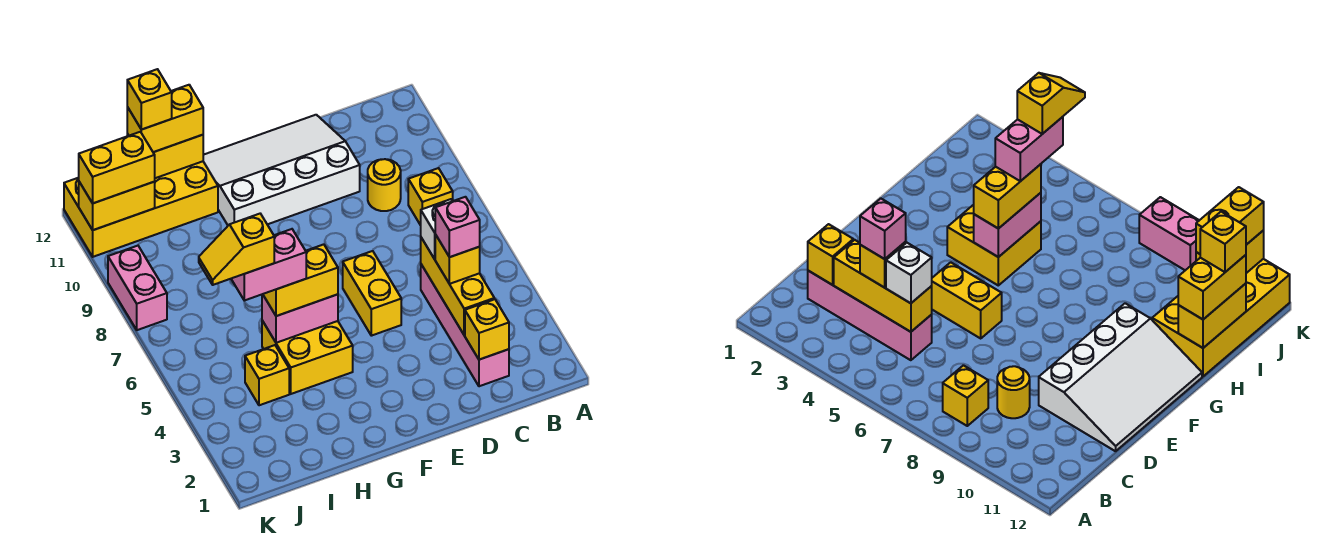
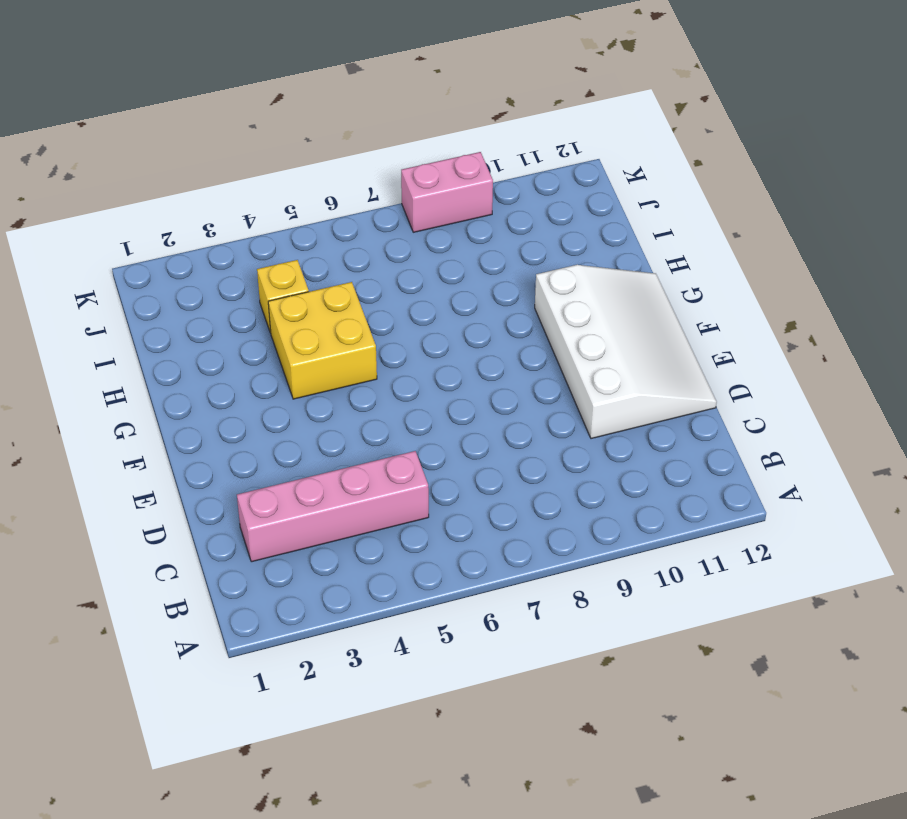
none -> yellow brick B8 level 1
none -> yellow round brick C9 level 1
none -> yellow brick E5:E6 level 1

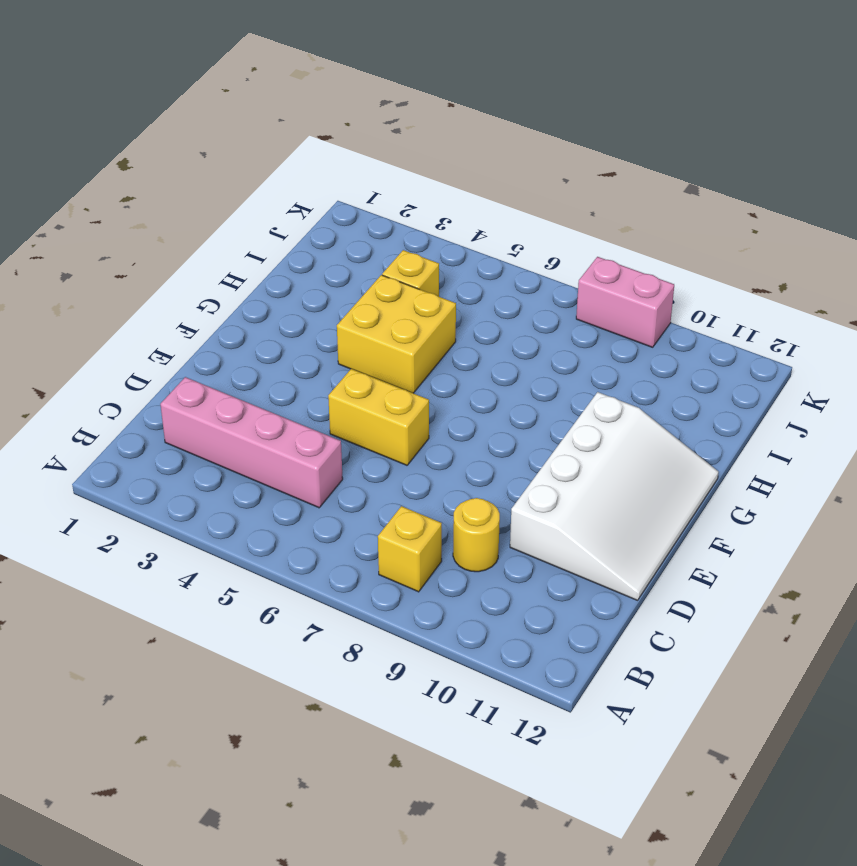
none -> yellow brick H11:K12 level 1
none -> yellow brick C2 level 2
none -> yellow brick C3:C5 level 2

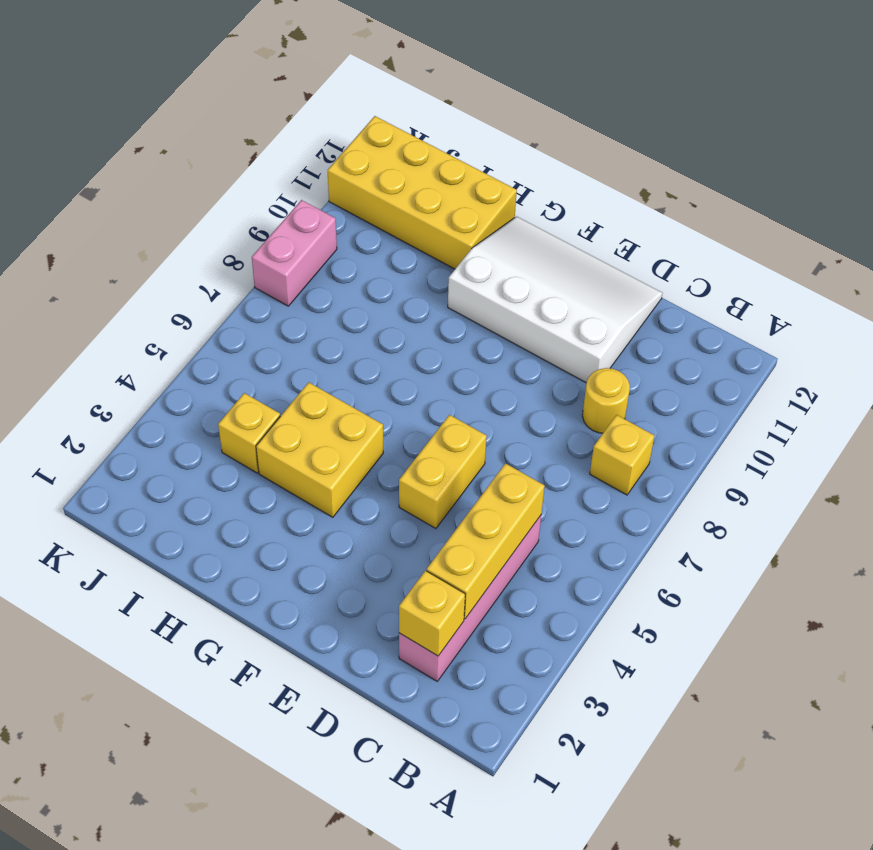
none -> pink brick G5:H5 level 2
none -> yellow brick H12:I12 level 2
none -> yellow brick J11:K11 level 2

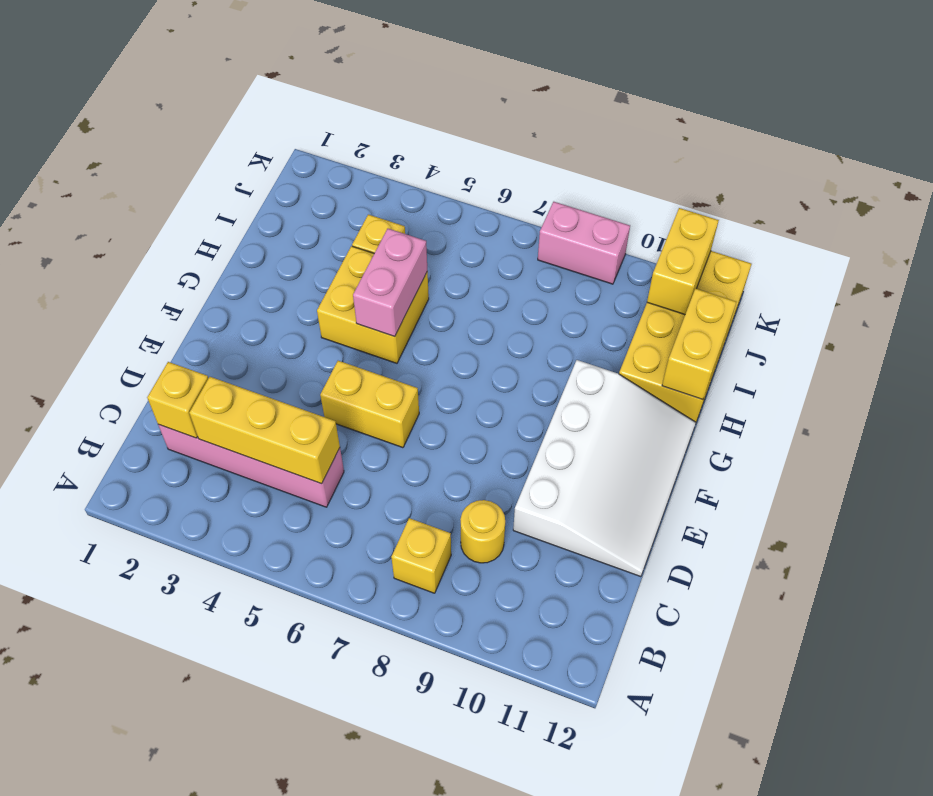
none -> yellow brick C4 level 3
none -> white brick C5 level 3
none -> yellow brick G5:H5 level 3

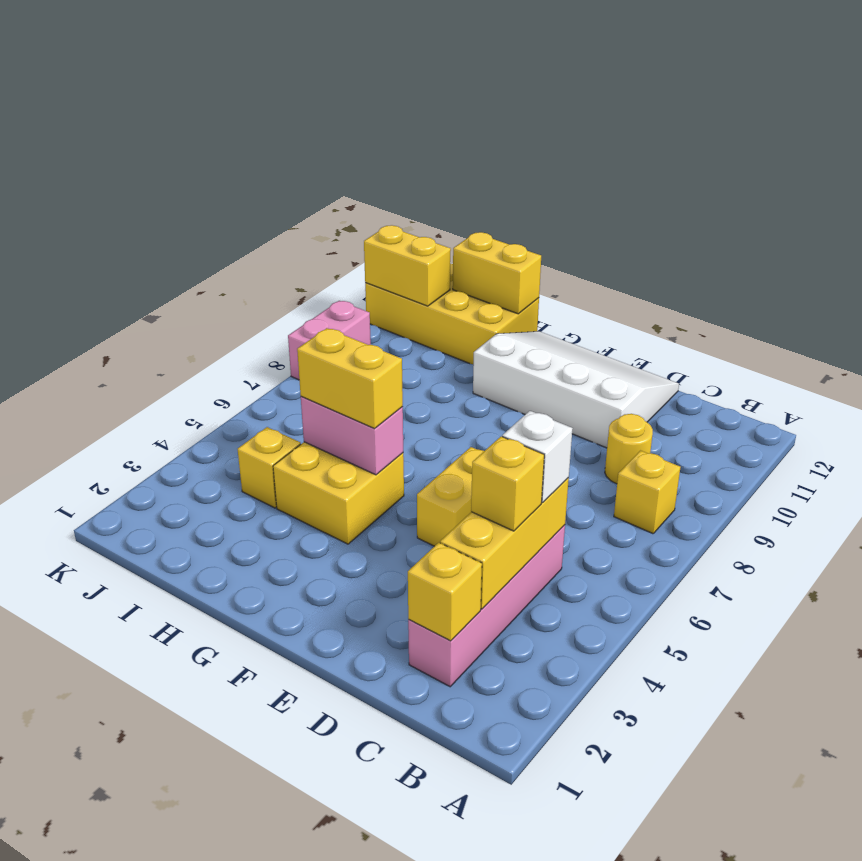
none -> yellow brick H12:I12 level 3
none -> yellow brick J11:K11 level 3
none -> pink brick C4 level 4

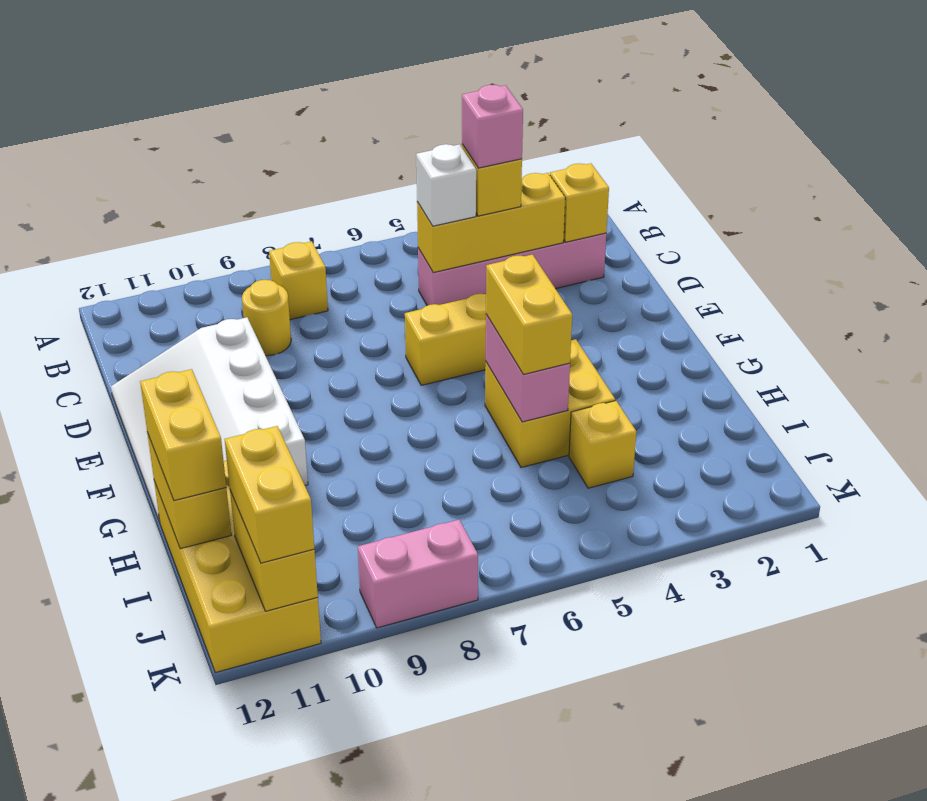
none -> pink brick H5:I5 level 4
none -> yellow brick I12 level 4
none -> yellow slope I5:J5 level 5 top I

